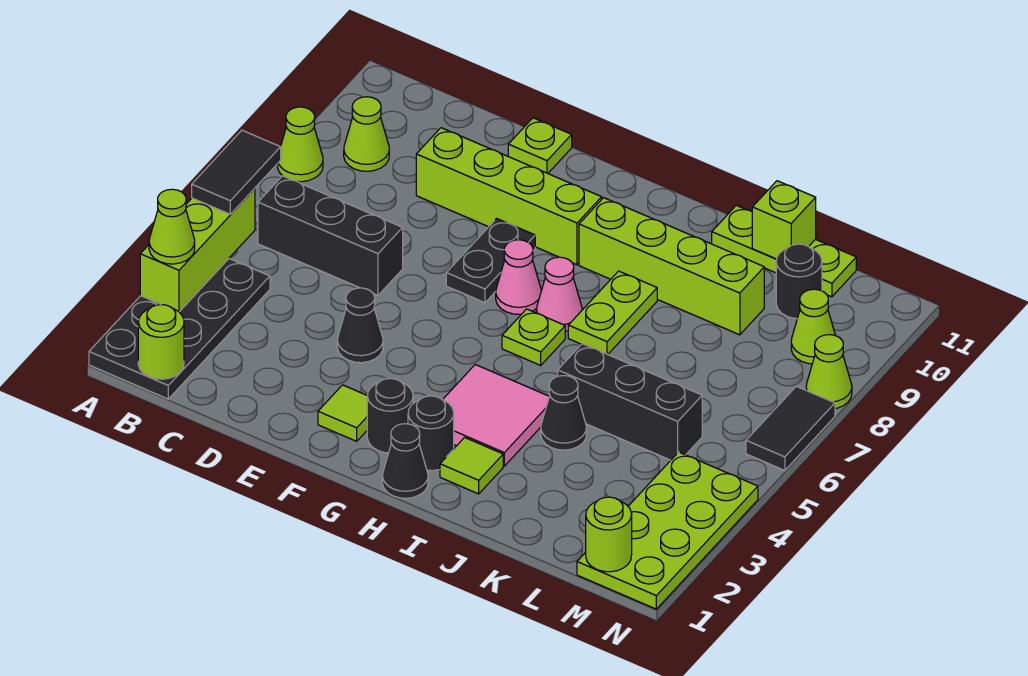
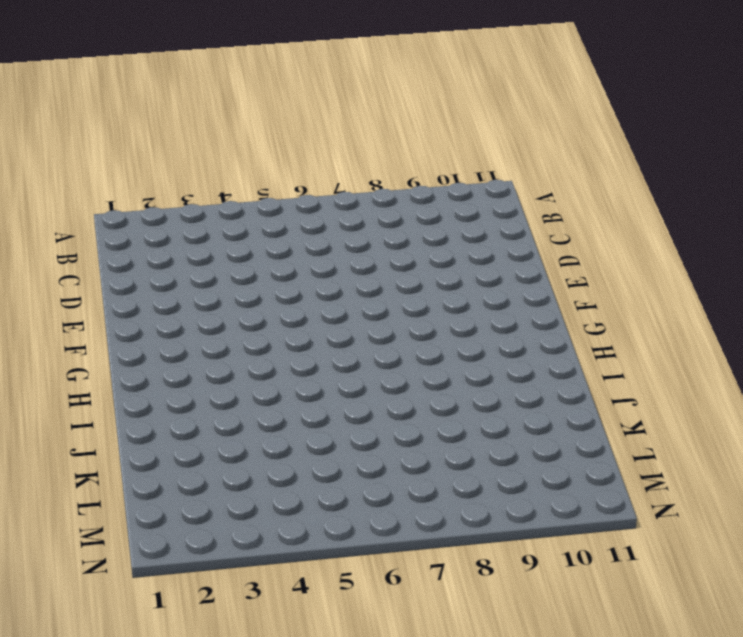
none -> black plate A1:B4 level 1
none -> lime cone A8 level 1
none -> black brick B6:D6 level 1
none -> lime cone B9 level 1

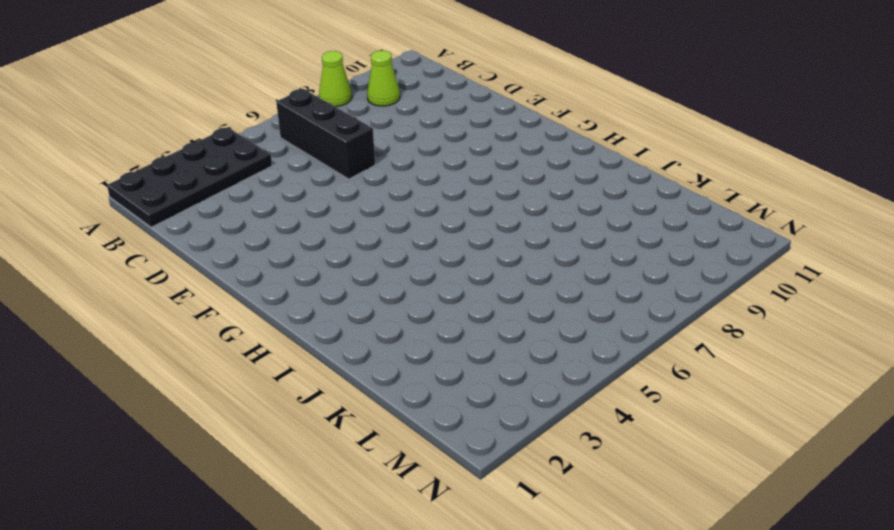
none -> lime brick D9:G9 level 1
none -> black cone E4 level 1
none -> lime plate E11 level 1
none -> lime tile F2 level 1

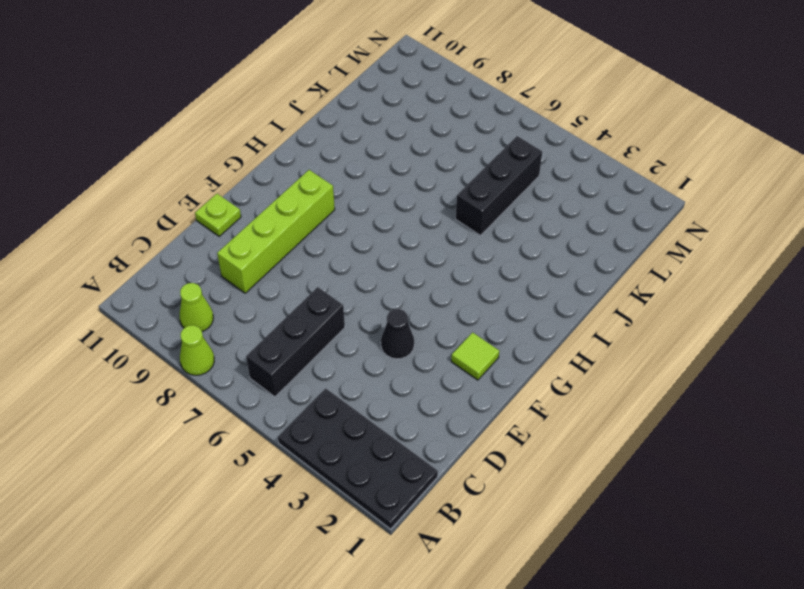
none -> black plate F7:F8 level 1
none -> black round brick G2 level 1
none -> pink cone G7 level 1
none -> black cone H1 level 1

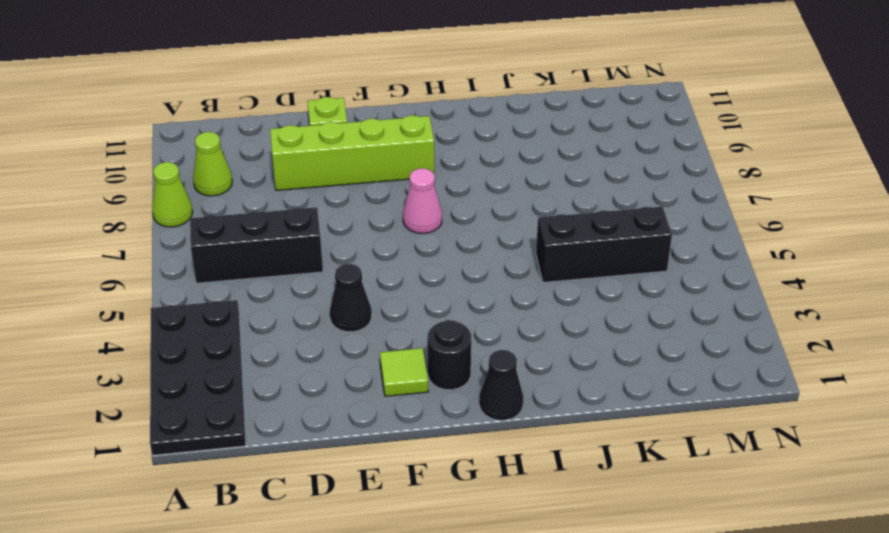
none -> black plate F7:F8 level 1
none -> black round brick H2 level 1
none -> pink tile H3:I4 level 1
none -> lime plate H6 level 1

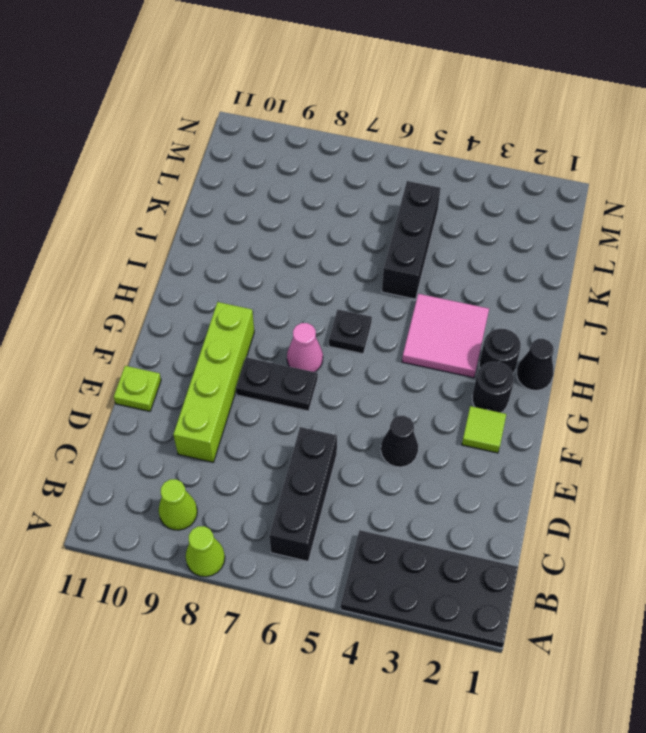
black plate H6 level 1 -> lime plate H6 level 1
none -> pink cone H7 level 1
none -> lime brick H9:K9 level 1
none -> lime tile I2 level 1
none -> lime plate I7:I8 level 1

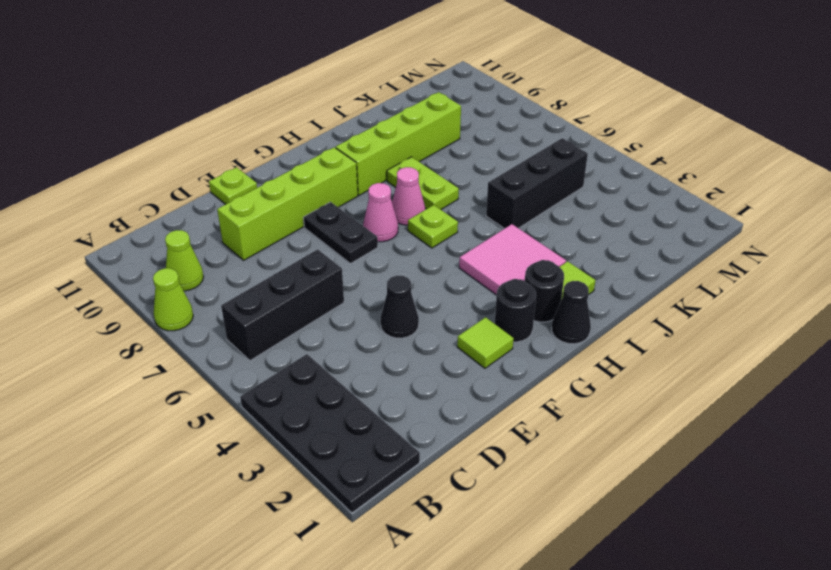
none -> black cone J4 level 1
none -> lime plate J11:L11 level 1
none -> black round brick L10 level 1
none -> lime plate M1:N4 level 1

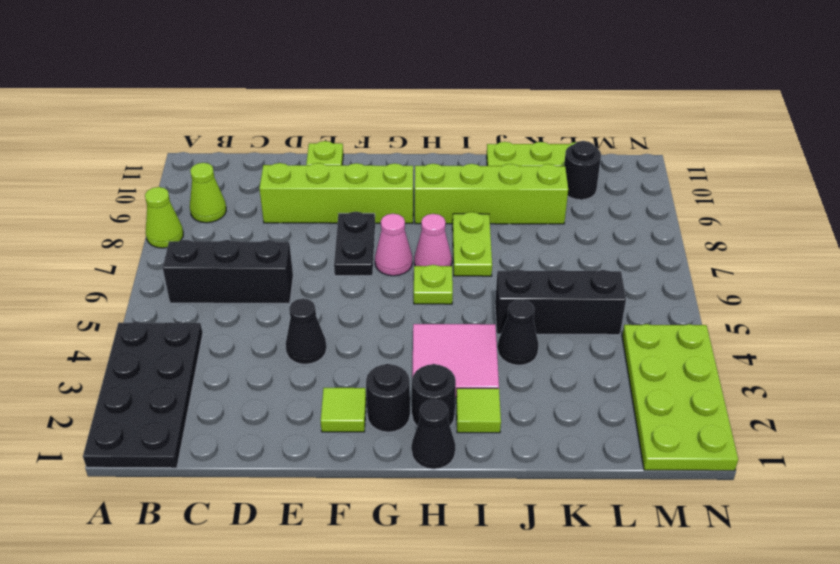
none -> lime cone M9 level 1
none -> black tile N6:N7 level 1
none -> lime cone N8 level 1
none -> lime brick A3:A5 level 2

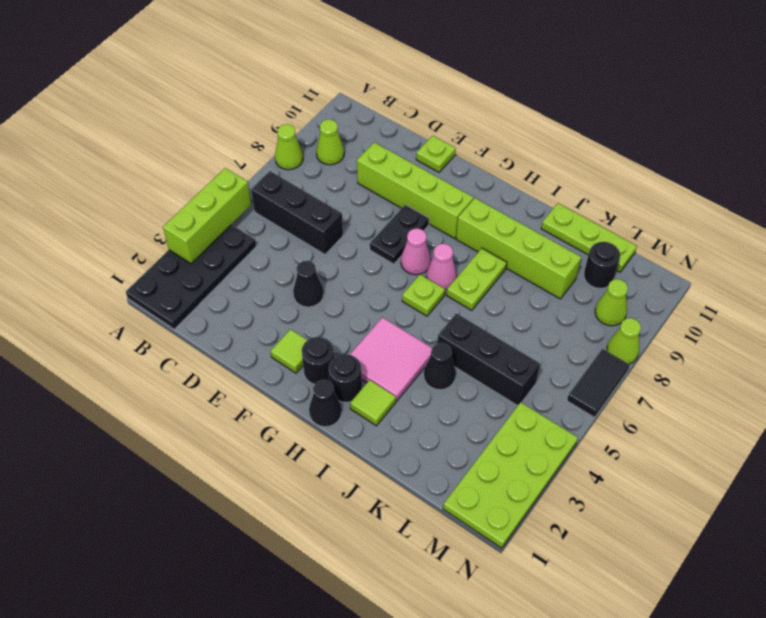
none -> lime round brick B1 level 2
none -> lime brick K11 level 2
none -> lime round brick M1 level 2
none -> lime cone A3 level 3

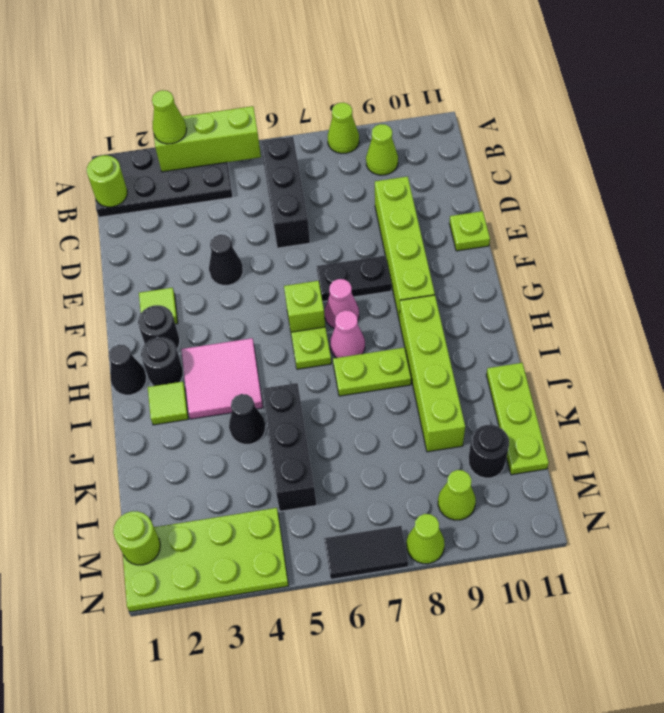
lime brick G6 level 1 -> lime brick K11 level 2
none -> black tile A5:A6 level 3

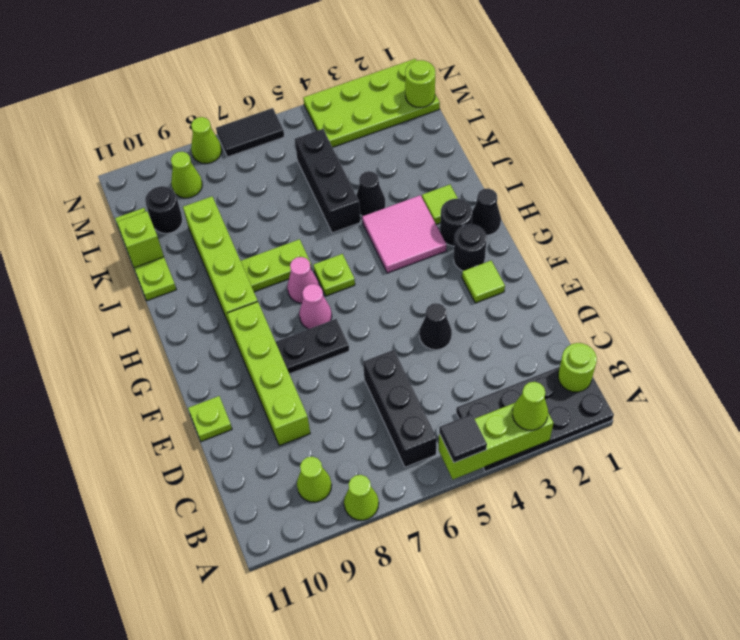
black tile A5 level 3 -> black tile A5:A6 level 3

